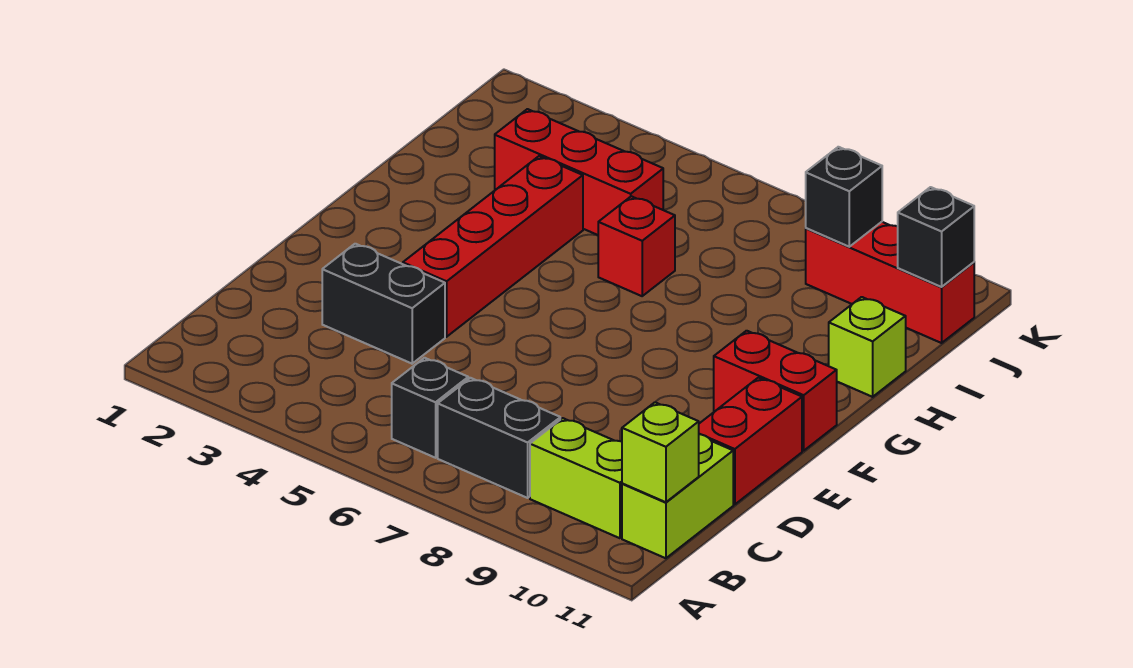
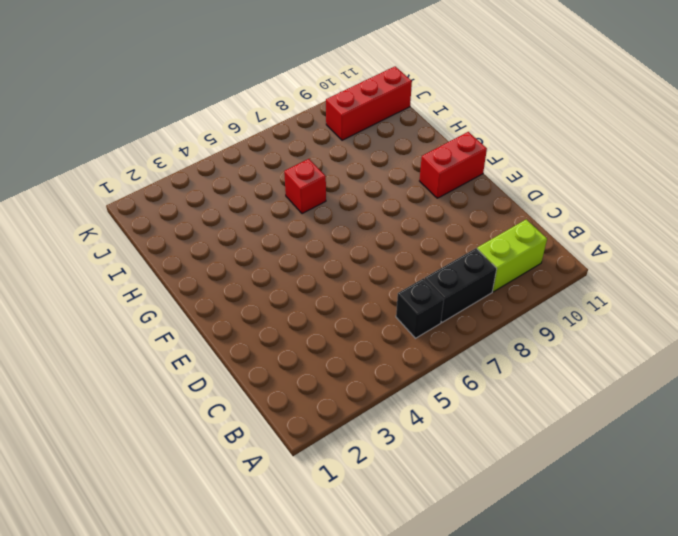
none -> lime brick B11:C11 level 1
none -> black brick D3:D4 level 1
none -> red brick D11:E11 level 1

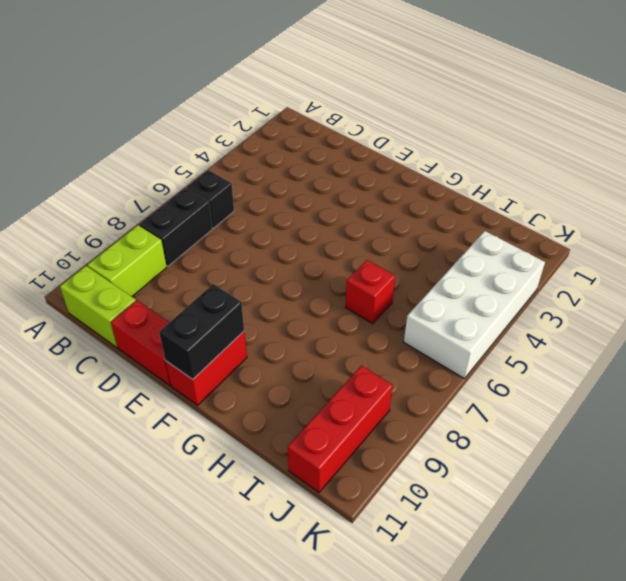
black brick F10:F11 level 2 -> black brick D3:D4 level 1
white brick J3:K6 level 1 -> none
none -> red brick E4:H4 level 1
none -> lime brick H11 level 1
none -> red brick I3:I5 level 1

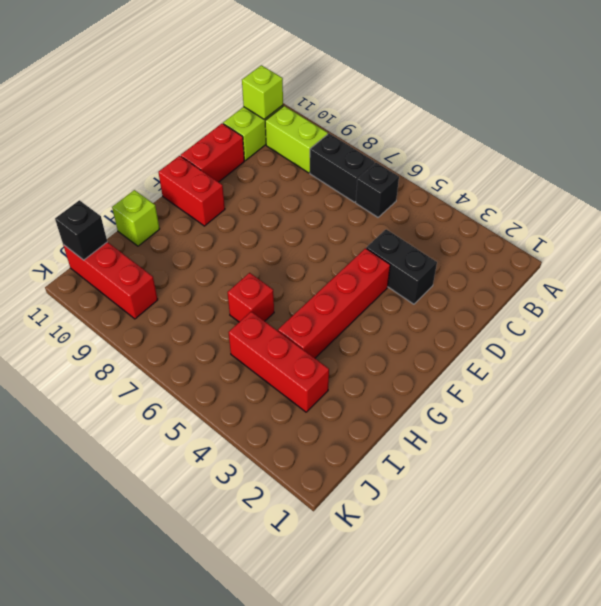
none -> black brick J9 level 2

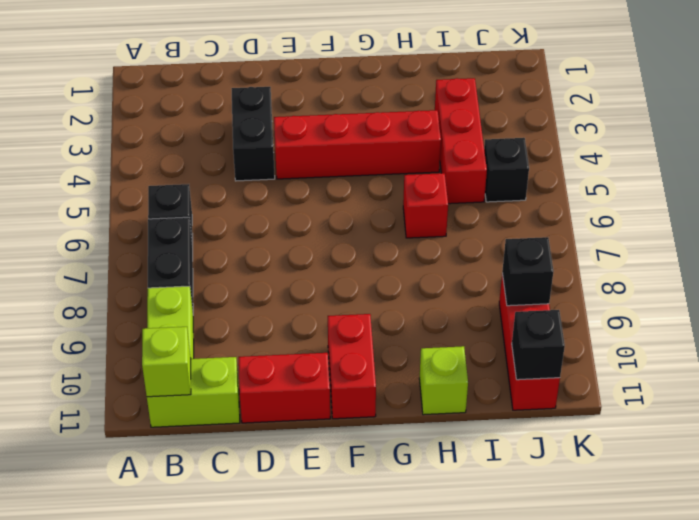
black brick J5 level 1 -> none

